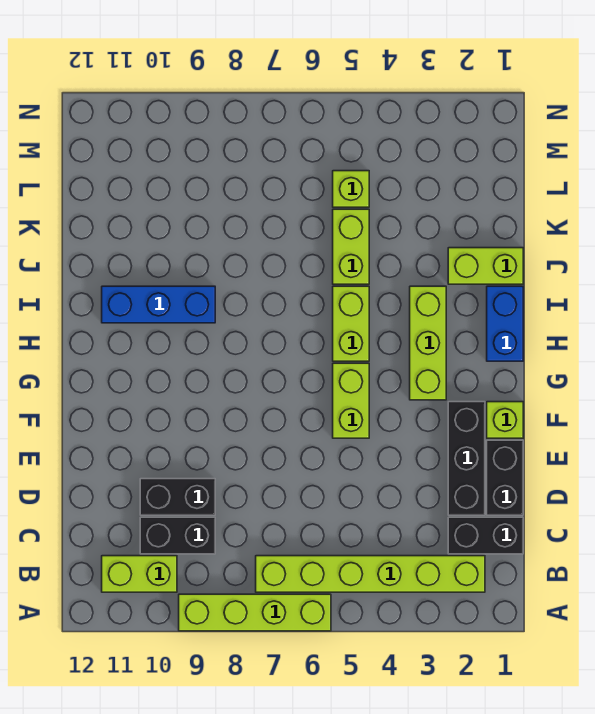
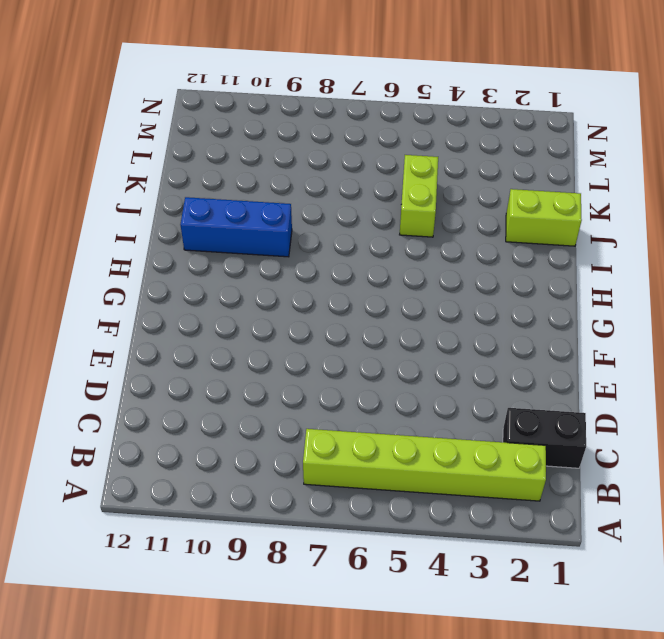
none -> lime brick A6:A9 level 1
none -> lime brick B10:B11 level 1
none -> black brick C9:C10 level 1

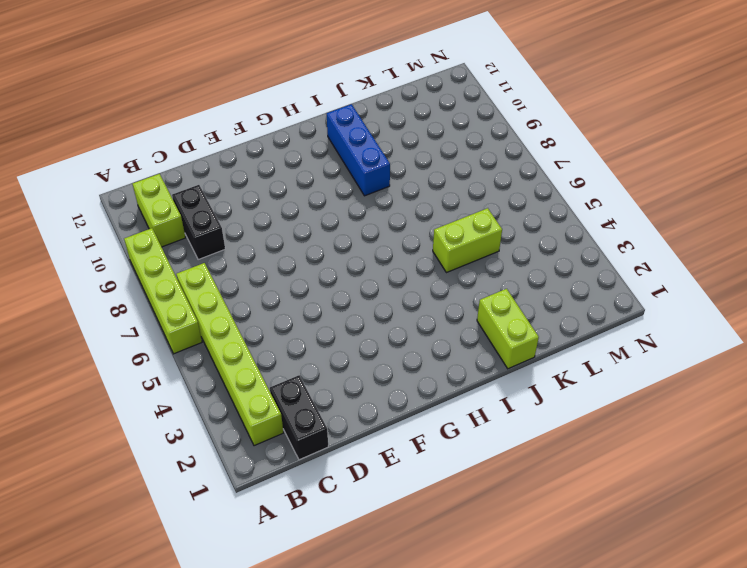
none -> black brick D1:E1 level 1
none -> black brick D2:F2 level 1
none -> black brick D9:D10 level 1

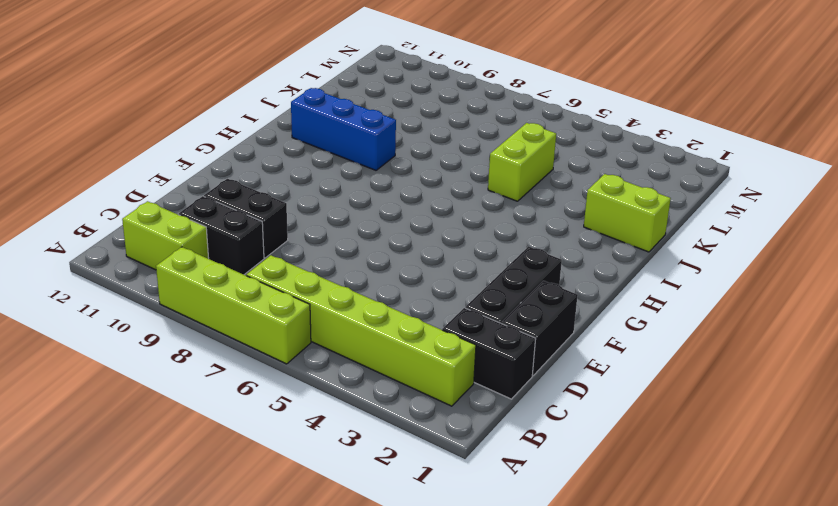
none -> lime brick F1 level 1
none -> lime brick F5:G5 level 1
none -> lime brick G3:I3 level 1

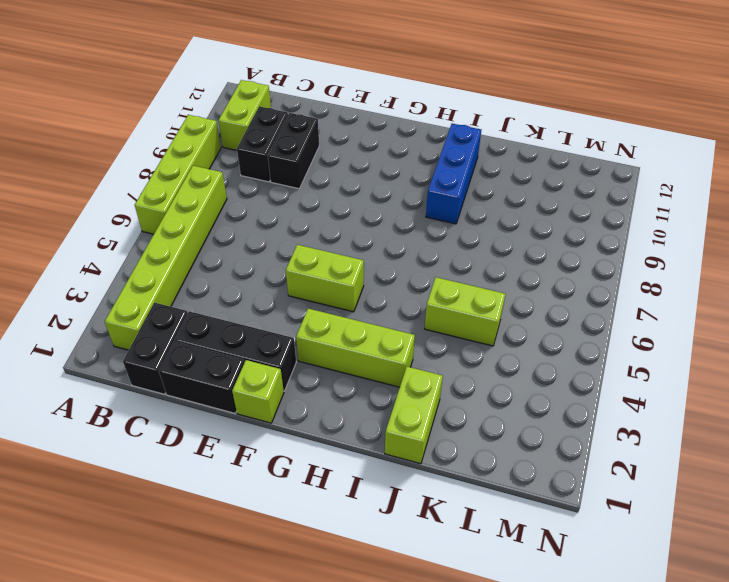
none -> blue brick H1:I1 level 1
none -> lime brick H5:I5 level 1
none -> lime brick L5 level 1

